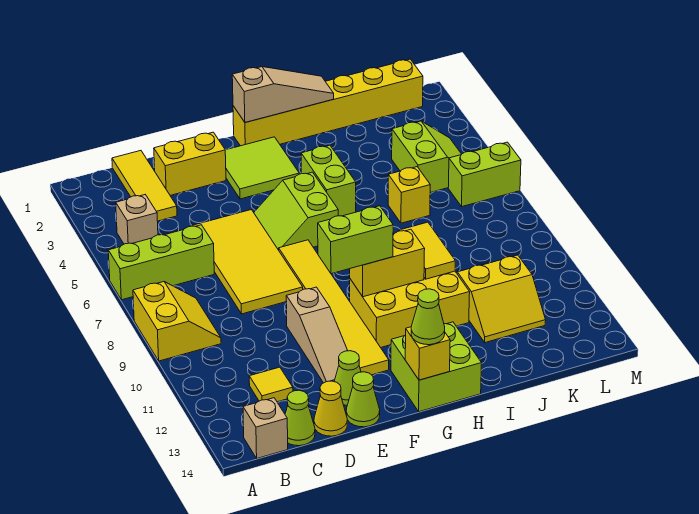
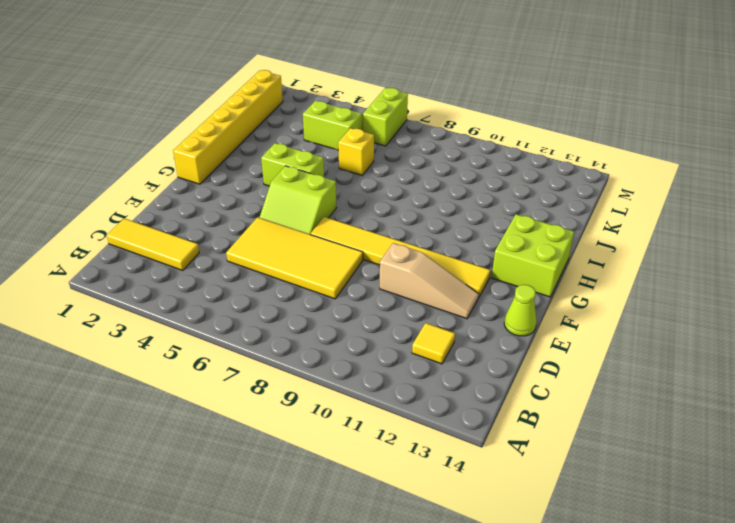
none -> lime brick A6:C6 level 1
none -> yellow slope A8:B9 level 1 top A
none -> tan brick B4 level 1
none -> tan brick B14 level 1

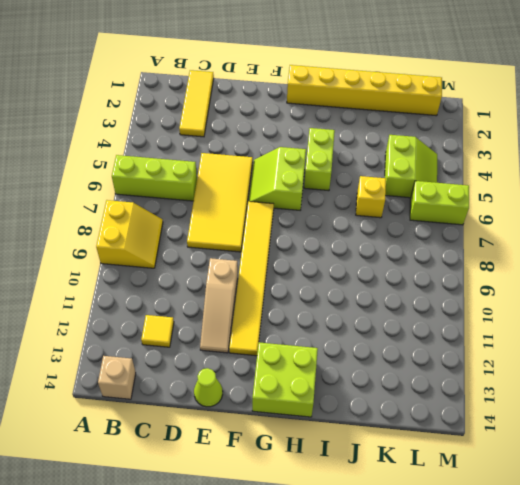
none -> tan brick B4 level 1
none -> lime cone C14 level 1
none -> yellow brick D2:E2 level 1
none -> yellow cone D14 level 1

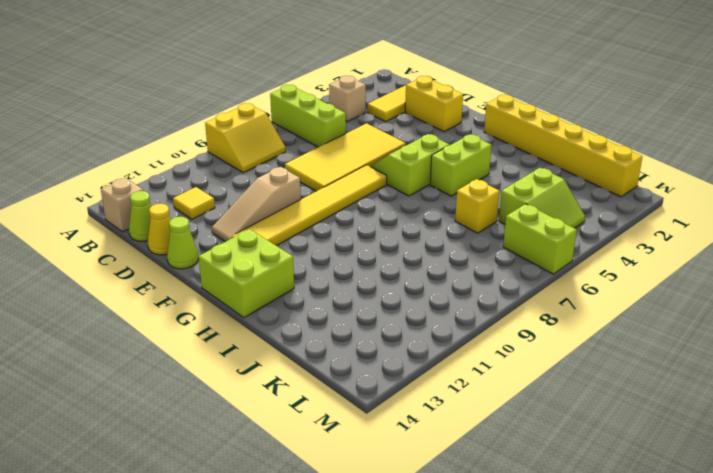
none -> lime cone E13 level 1
none -> lime tile F2:G3 level 1
none -> yellow brick G10:I11 level 1
none -> yellow slope J11:K12 level 1 top 11

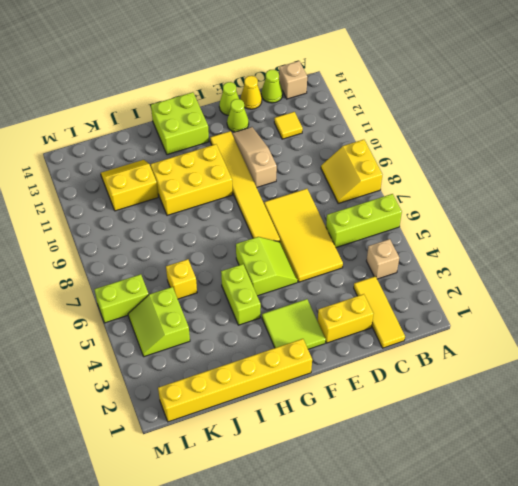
none -> tan slope G1:I1 level 2 top G
none -> yellow brick G10:H10 level 2
none -> yellow brick G14 level 2
none -> yellow tile I9:I10 level 2

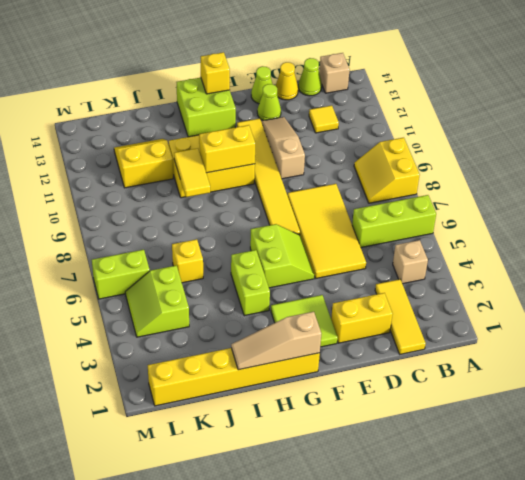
none -> lime brick F10:G10 level 3
none -> lime cone G14 level 3

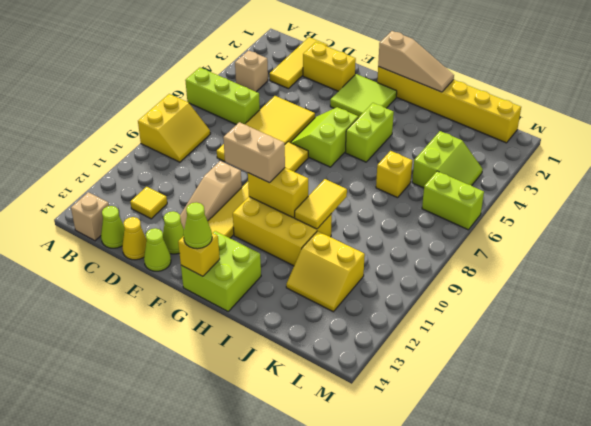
tan brick F10:G10 level 3 -> lime brick F10:G10 level 3

